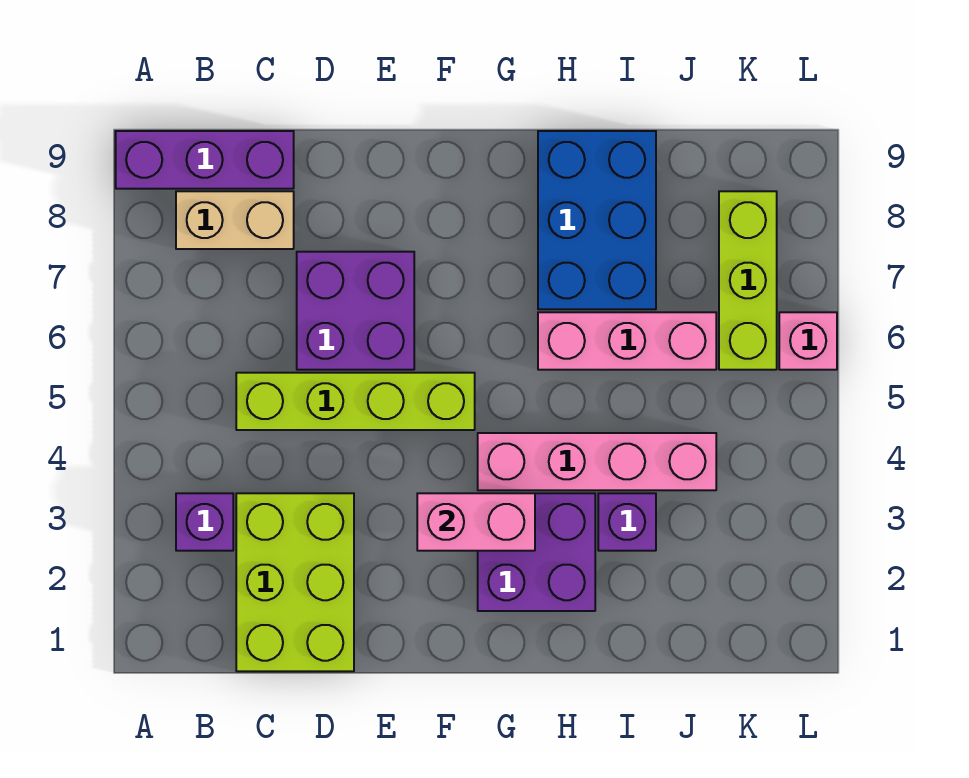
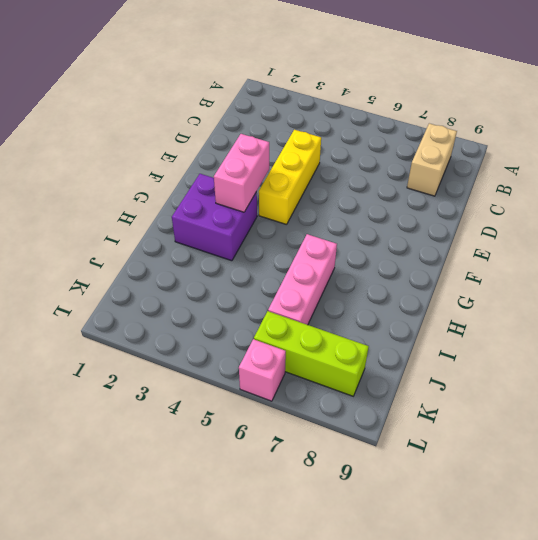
yellow brick D4:F4 level 1 -> none
none -> purple brick A9:C9 level 1
none -> purple brick B3 level 1
none -> lime brick C1:D3 level 1

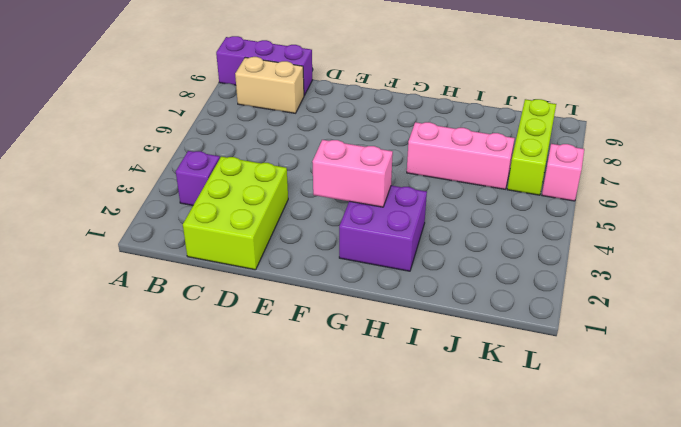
none -> lime brick C5:F5 level 1
none -> purple brick D6:E7 level 1
none -> pink brick G4:J4 level 1

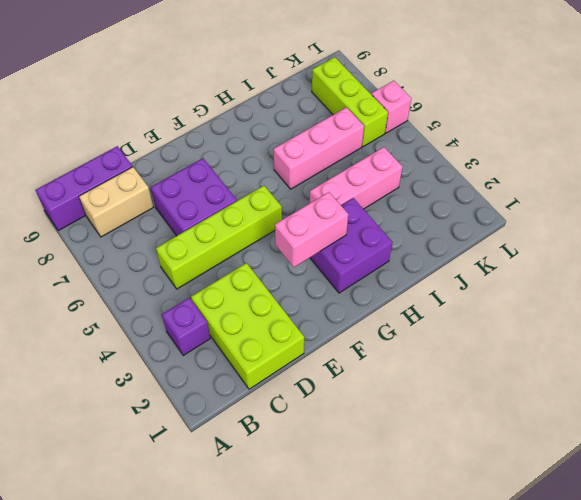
pink brick H4:J4 level 1 -> pink brick G4:J4 level 1
none -> blue brick H7:I9 level 1
none -> purple brick I3 level 1

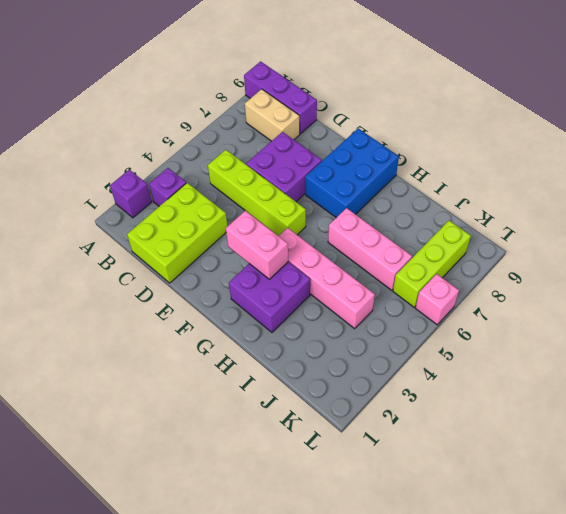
purple brick A2 level 1 -> purple brick I3 level 1
blue brick F7:G9 level 1 -> blue brick H7:I9 level 1

